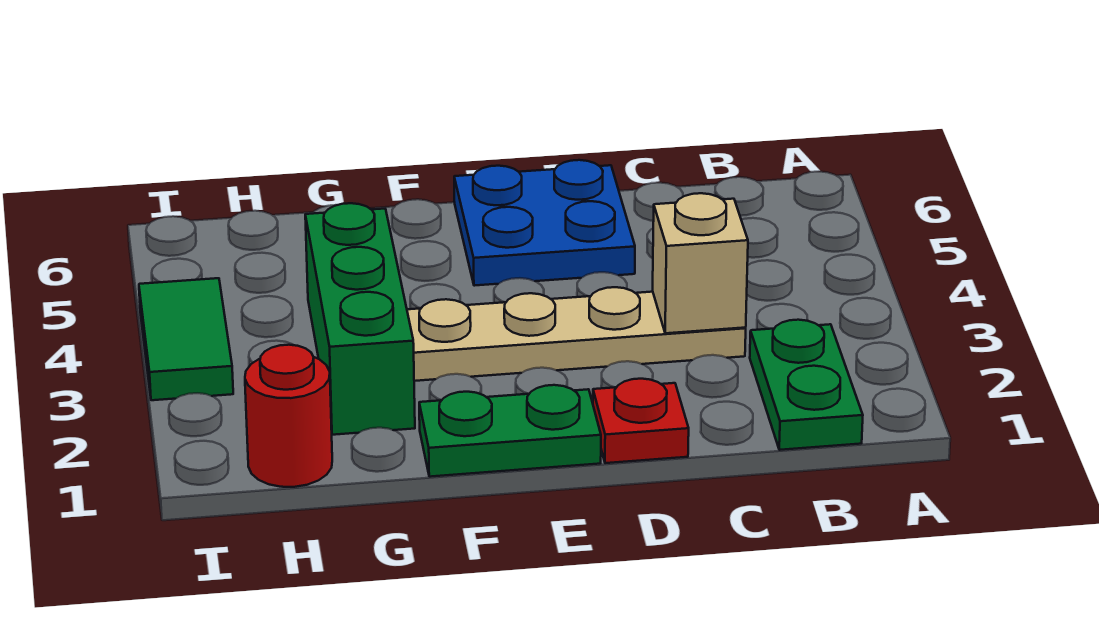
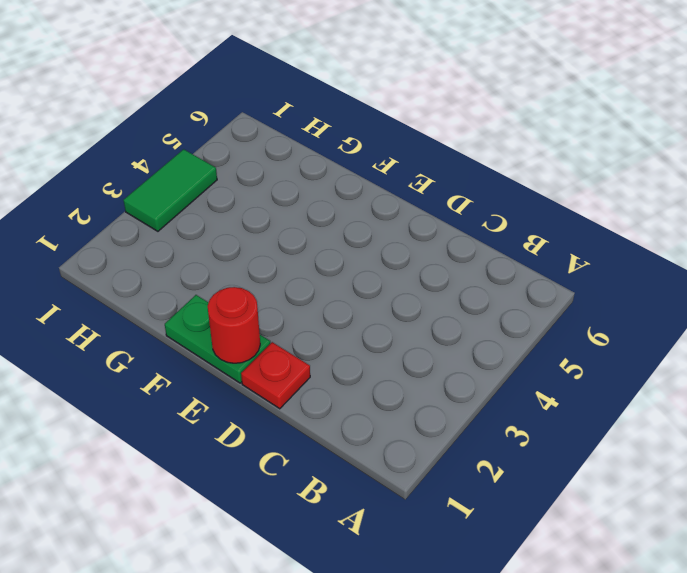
red round brick E1 level 2 -> red round brick H1 level 1
none -> green plate B1:B2 level 1
none -> tan plate C3:F3 level 1

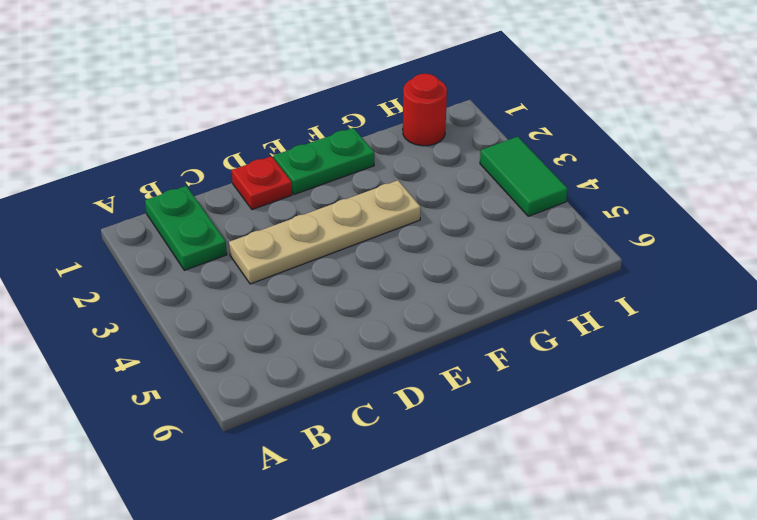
none -> blue plate D5:E6 level 1
none -> green brick G2:G4 level 1

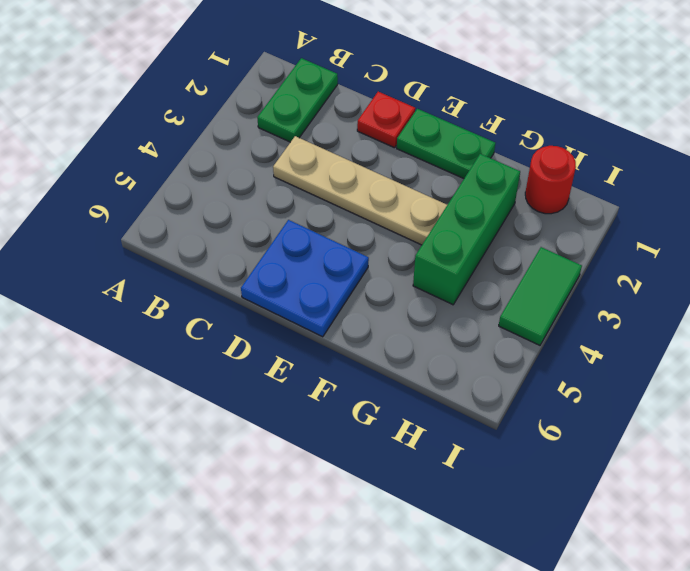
none -> tan brick C3 level 2

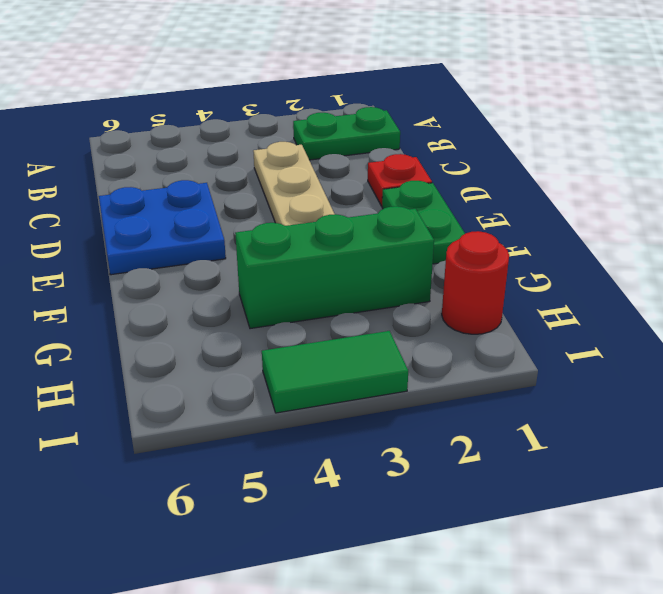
none -> tan brick C3 level 2

